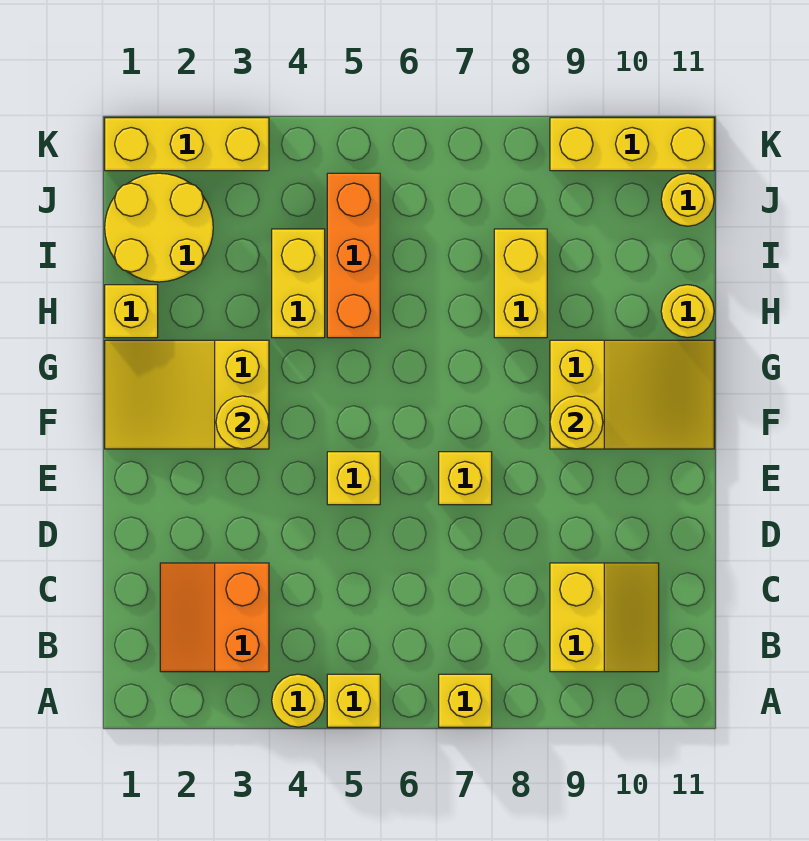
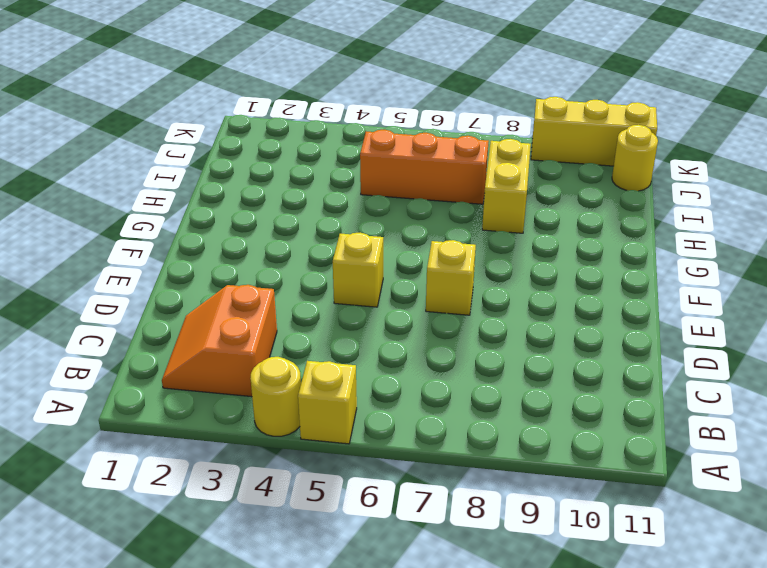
orange brick I5:I7 level 1 -> orange brick H5:J5 level 1
none -> yellow brick A7 level 1
none -> yellow slope B9:C10 level 1 top 9
none -> yellow slope F1:G3 level 1 top 3

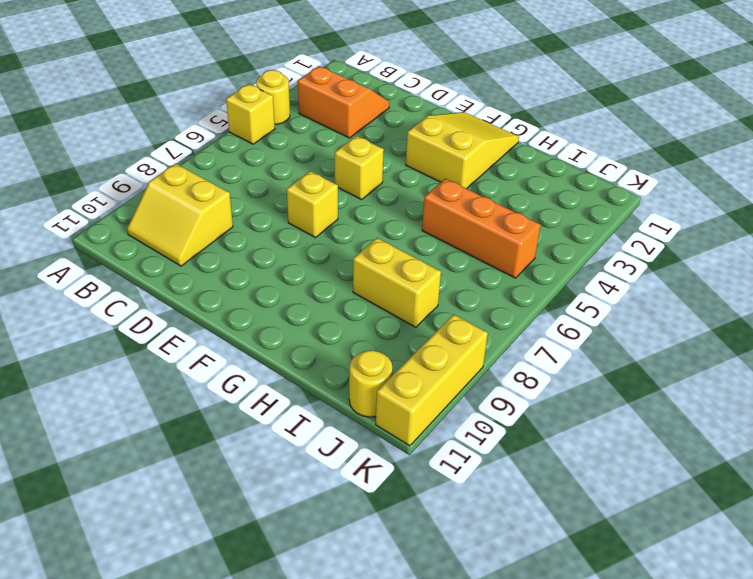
none -> yellow brick A7 level 1
none -> yellow slope F9:G11 level 1 top 9
none -> yellow brick H1 level 1

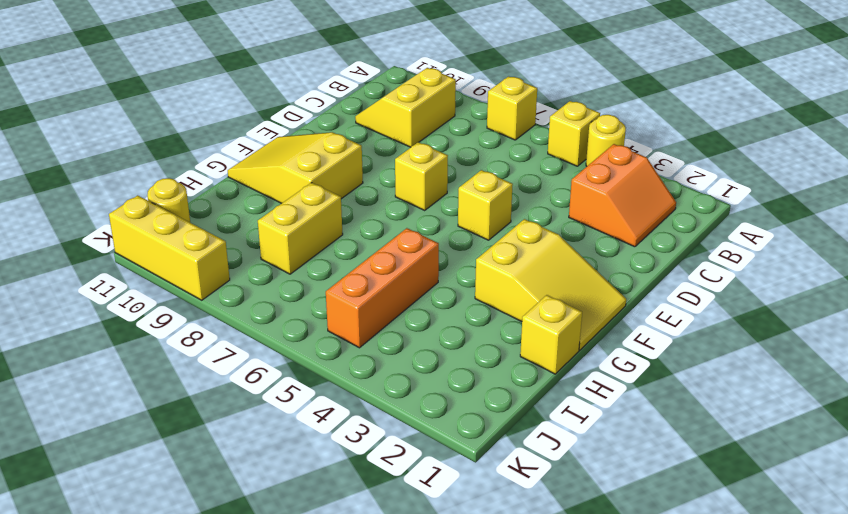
none -> yellow brick H4:I4 level 1
none -> yellow round brick H11 level 1
none -> yellow round brick I1:J2 level 1

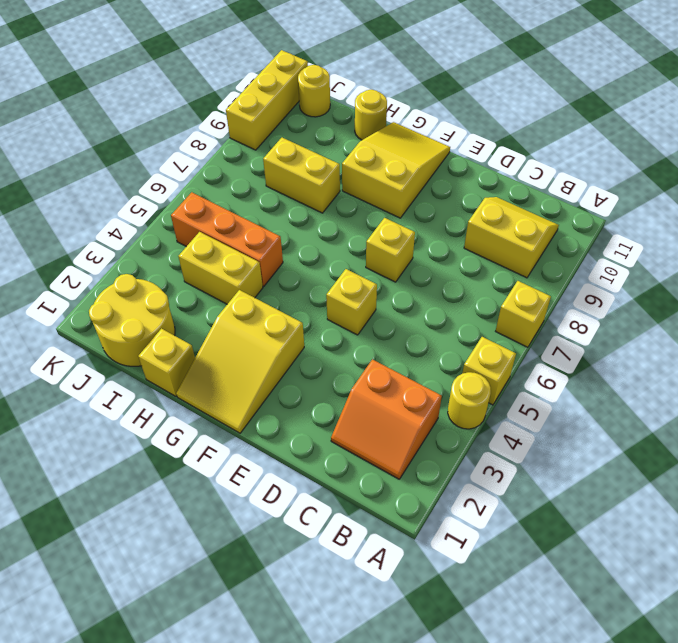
none -> yellow brick K1:K3 level 1
none -> yellow round brick F3 level 2
none -> yellow round brick F9 level 2

